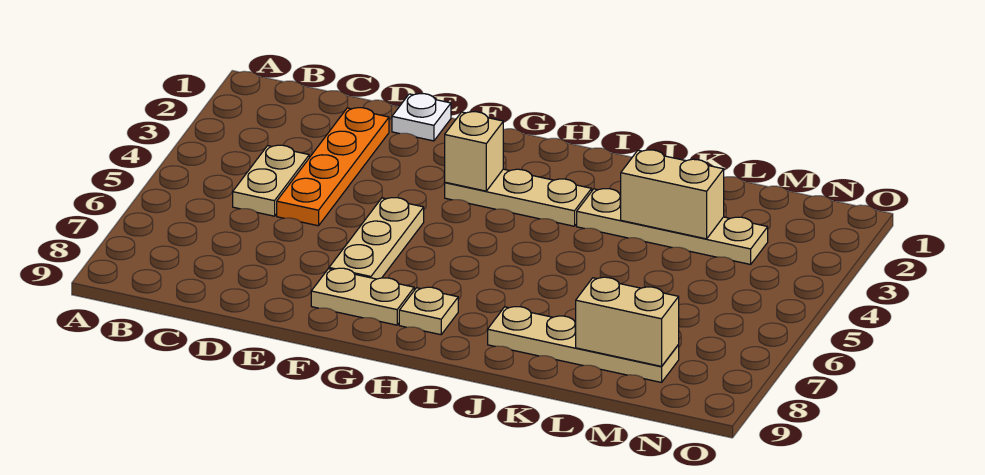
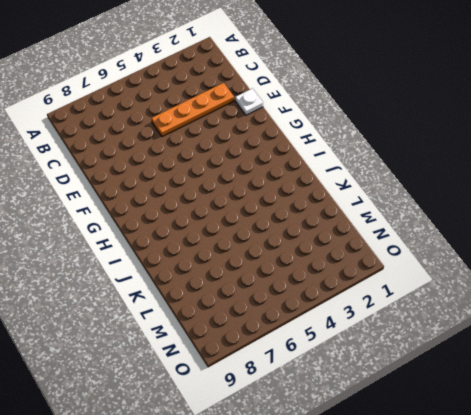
none -> tan plate C4:C5 level 1
none -> tan plate F5:F7 level 1
none -> tan plate F8:G8 level 1

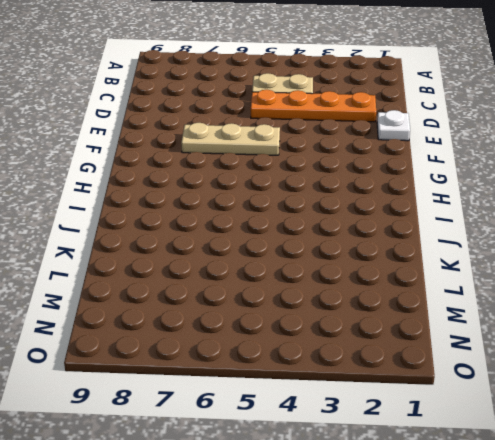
none -> tan plate F8:G8 level 1
none -> tan plate G3:I3 level 1
none -> tan plate H8 level 1

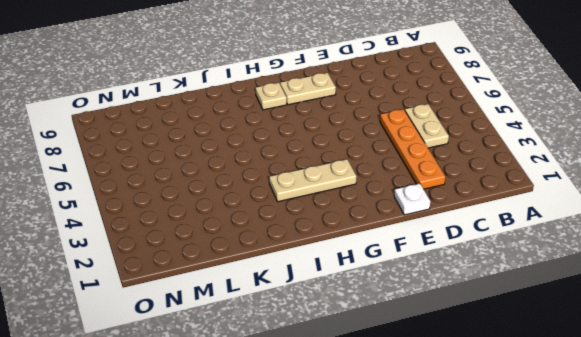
none -> tan plate F5:F7 level 1
none -> tan plate J3:M3 level 1
none -> tan plate J8:M8 level 1

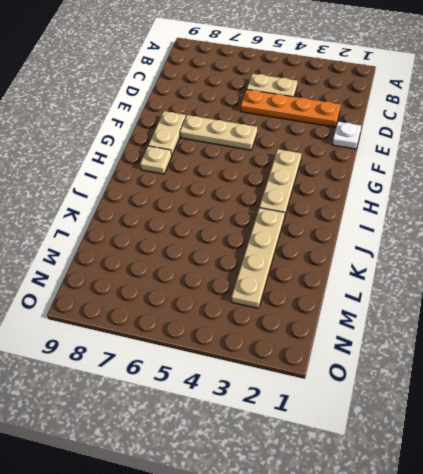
none -> tan plate J8:M8 level 1
none -> tan brick G3 level 2
none -> tan brick K3:L3 level 2

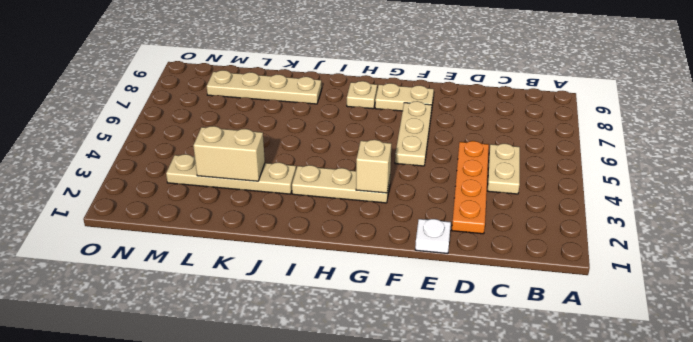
none -> tan brick L8:M8 level 2

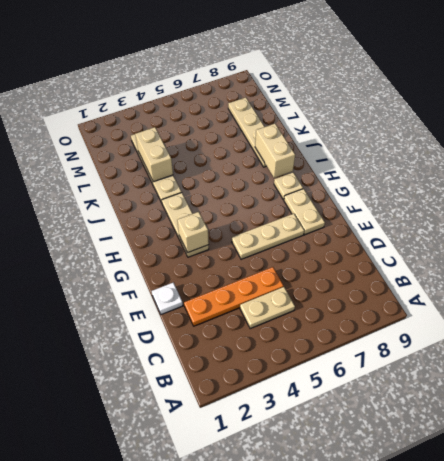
tan brick I8:J8 level 2 -> tan brick L8:M8 level 2

